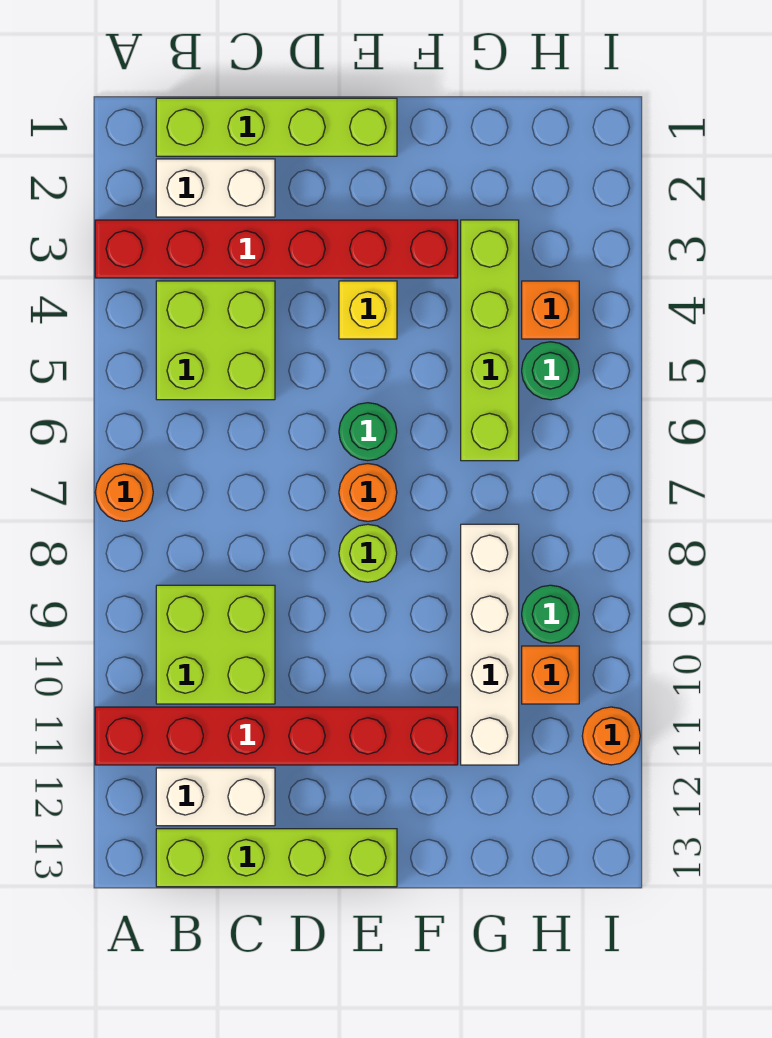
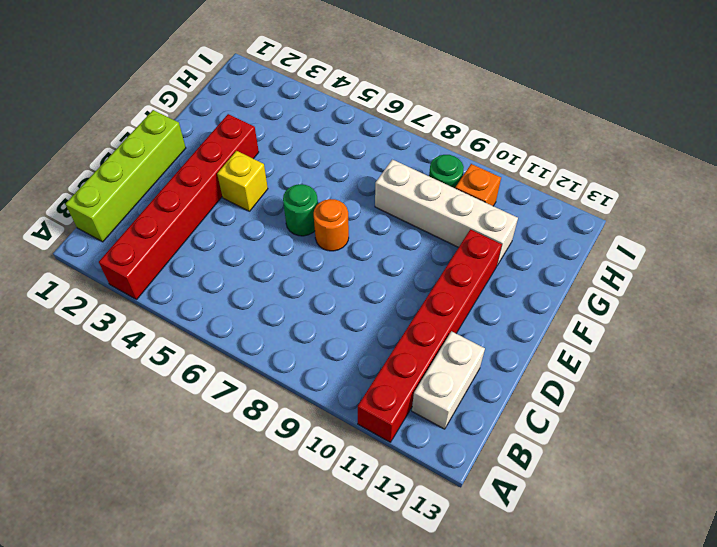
none -> orange round brick A7 level 1
none -> white brick B2:C2 level 1
none -> lime brick B4:C5 level 1

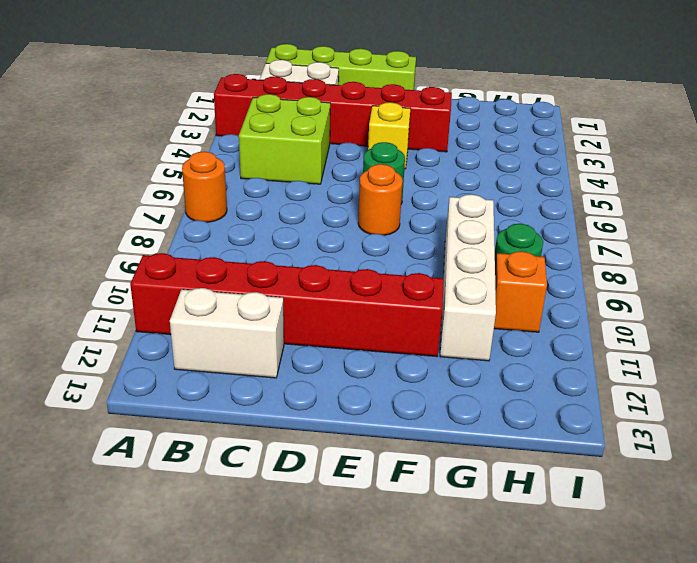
none -> lime brick B9:C10 level 1
none -> lime brick B13:E13 level 1
none -> lime round brick E8 level 1

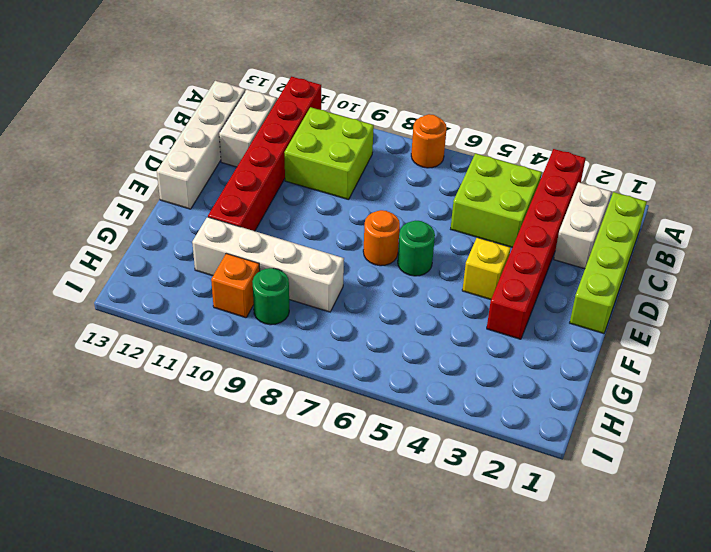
white brick B13:E13 level 1 -> lime brick B13:E13 level 1
none -> lime round brick E8 level 1
none -> lime brick G3:G6 level 1
none -> orange brick H4 level 1

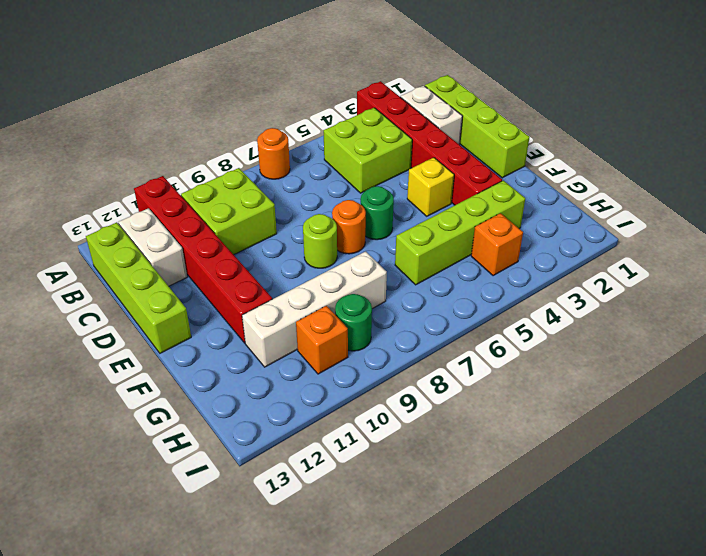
none -> green round brick H5 level 1
none -> orange round brick I11 level 1

